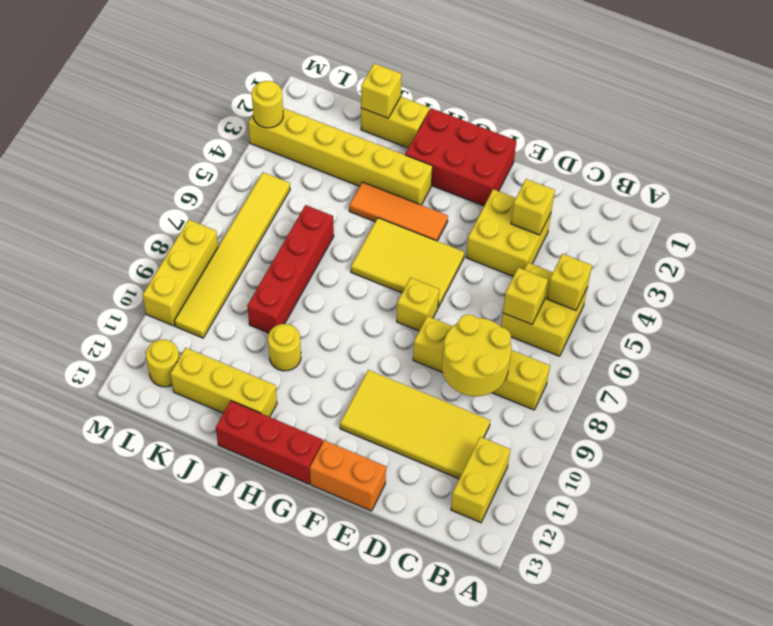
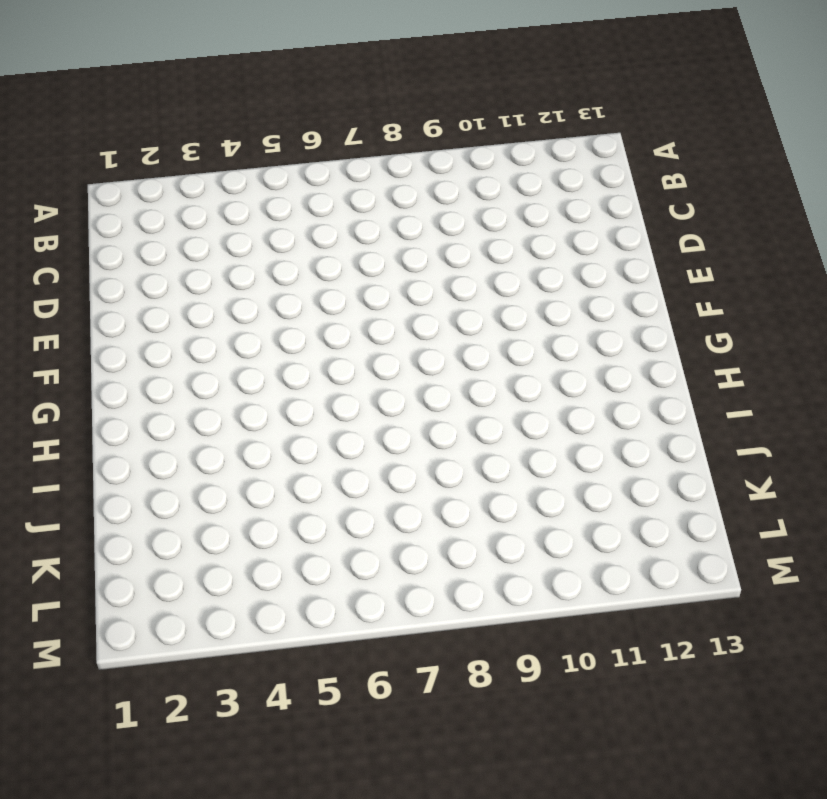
none -> yellow brick B5:C6 level 1
none -> yellow brick B8:E8 level 1
none -> yellow brick B11:B12 level 1

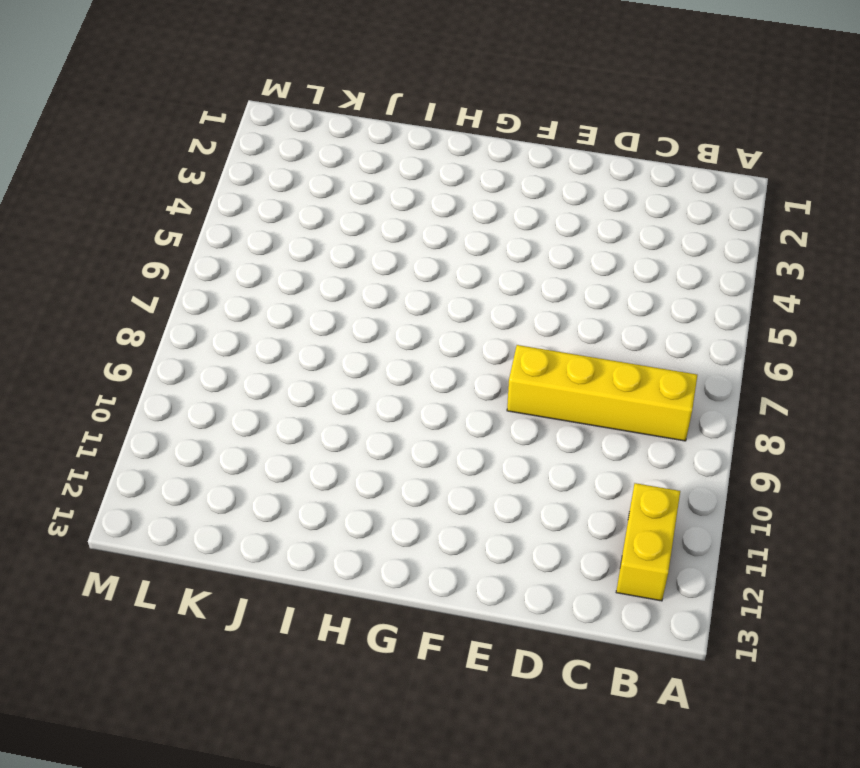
none -> yellow brick B5:C6 level 1
none -> yellow tile C10:F11 level 1
none -> yellow brick D3:E4 level 1

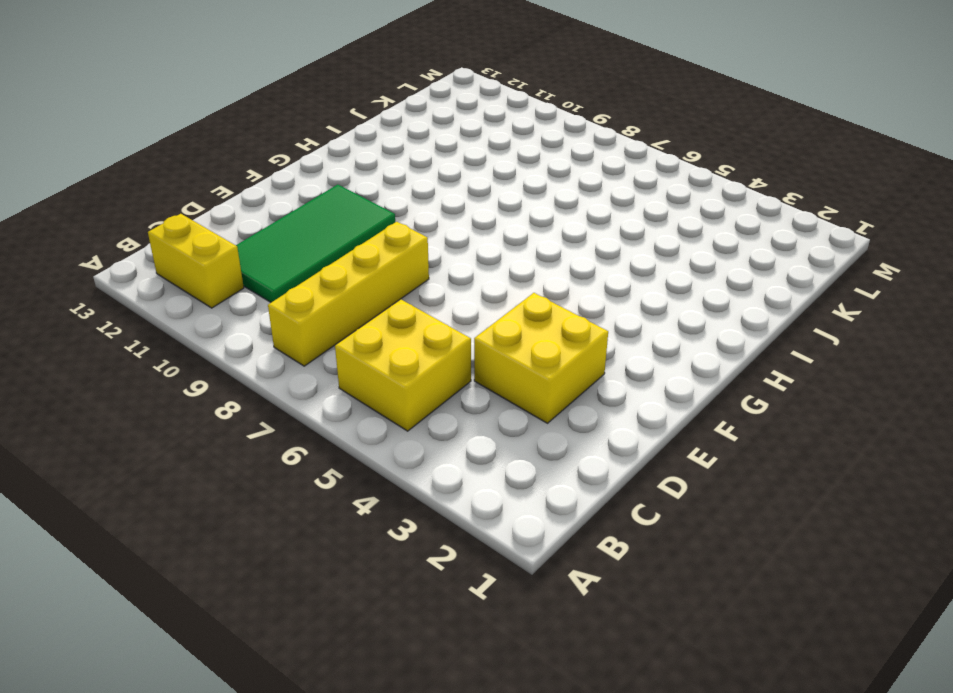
green tile C10:F11 level 1 -> yellow tile C10:F11 level 1
none -> orange brick E13:F13 level 1
none -> red brick F1:H2 level 1
none -> yellow tile F5:H6 level 1

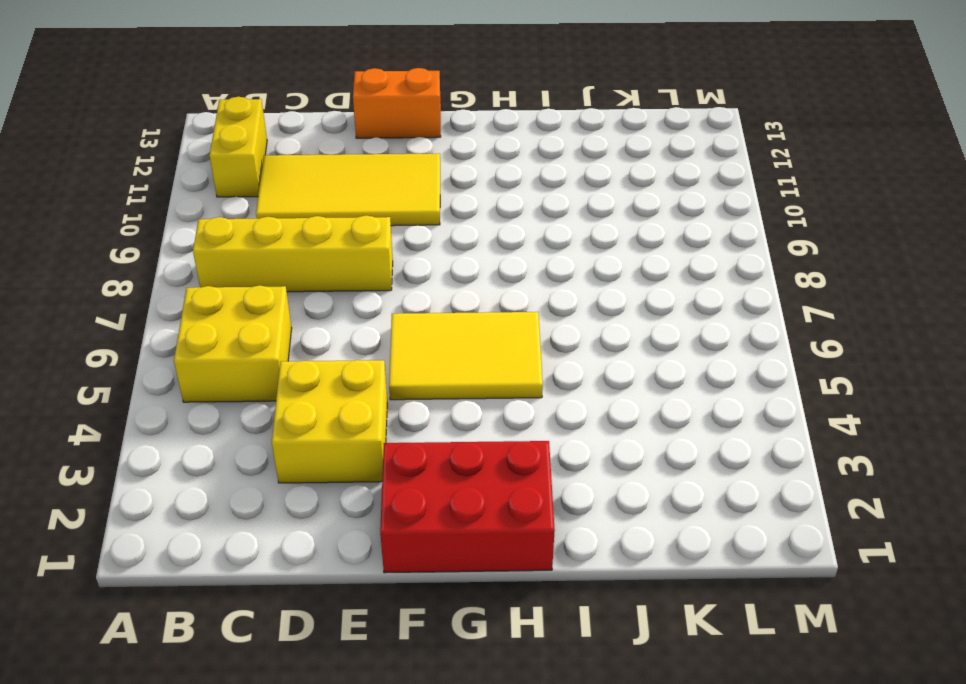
none -> yellow brick F7 level 1
none -> orange tile G4:I4 level 1
none -> red brick G13:I13 level 1

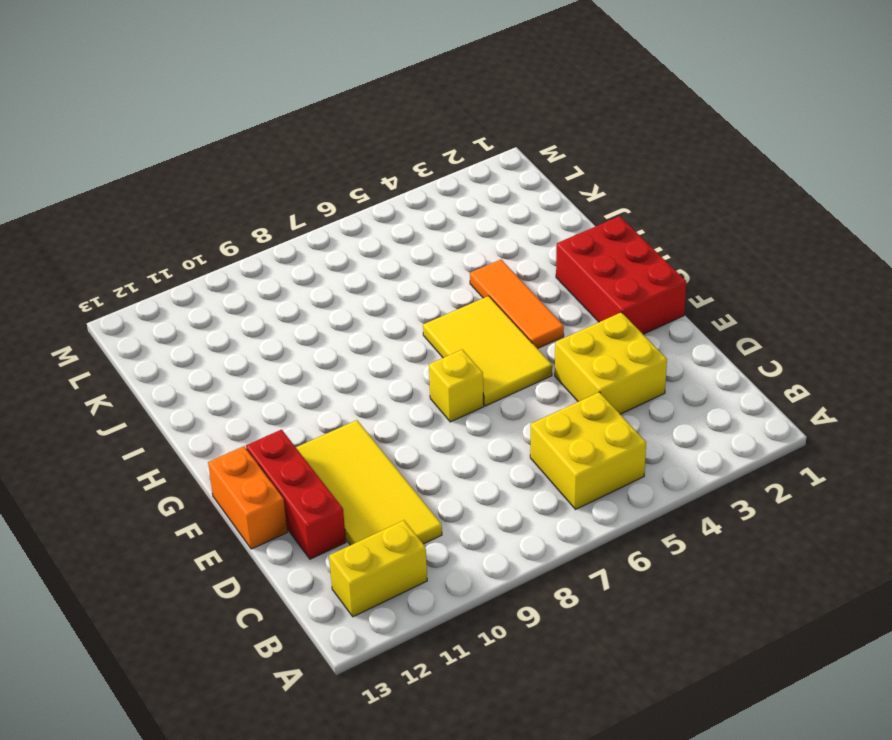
red brick D12:F12 level 1 -> red brick G13:I13 level 1
none -> yellow brick B8:E8 level 1
none -> yellow brick H3:M3 level 1
none -> yellow brick I1:J1 level 1

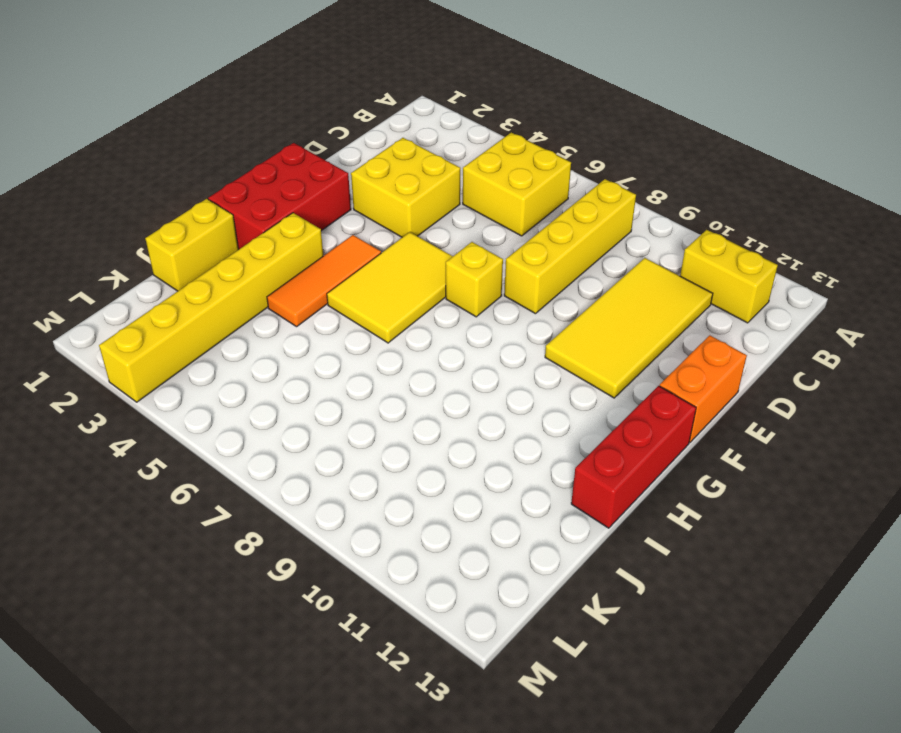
none -> yellow round brick I10 level 1
none -> yellow brick I12:K12 level 1
none -> red brick J6:J9 level 1

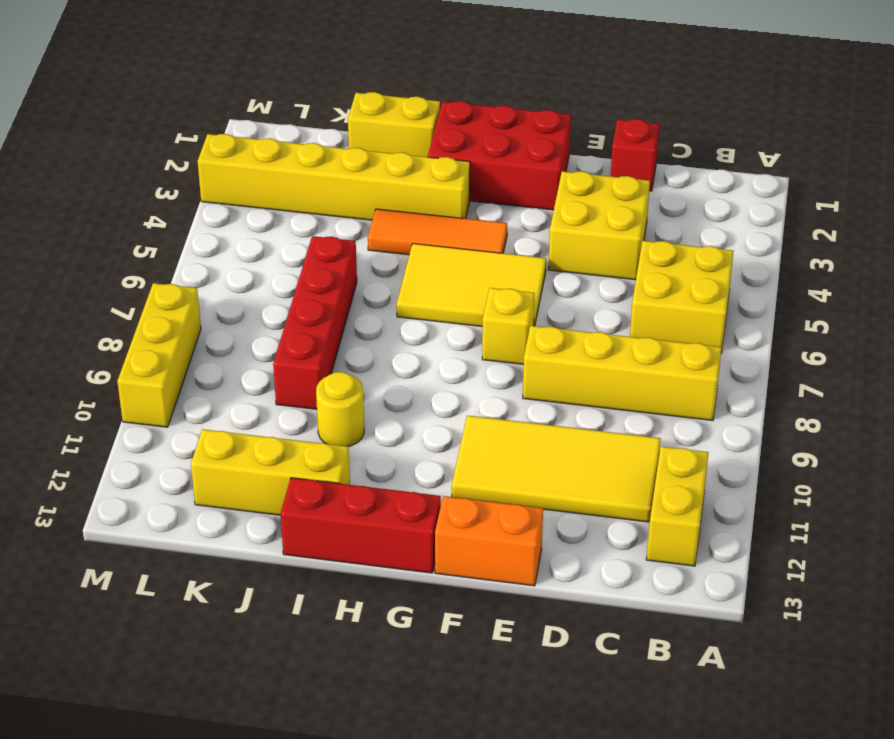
red brick D1 level 1 -> none
none -> yellow tile L5:L10 level 1
none -> yellow round brick L12 level 1
none -> yellow brick B5 level 2

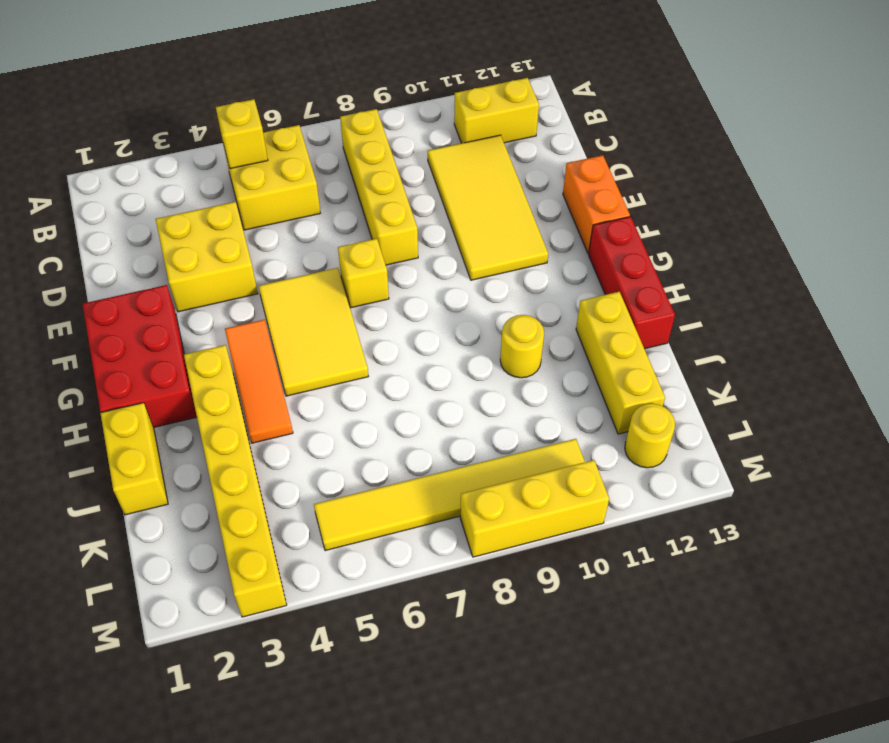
none -> red brick J6:J9 level 1
none -> yellow brick C6 level 2
none -> yellow round brick C8:D9 level 2

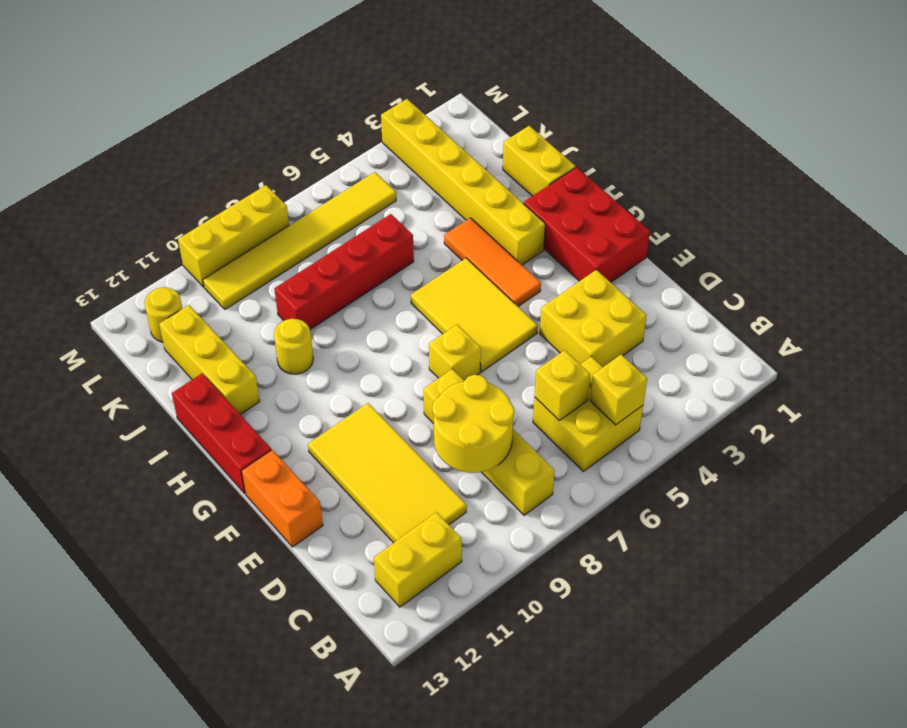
none -> yellow brick D3 level 2
none -> yellow brick J1 level 2
none -> yellow round brick M3 level 2

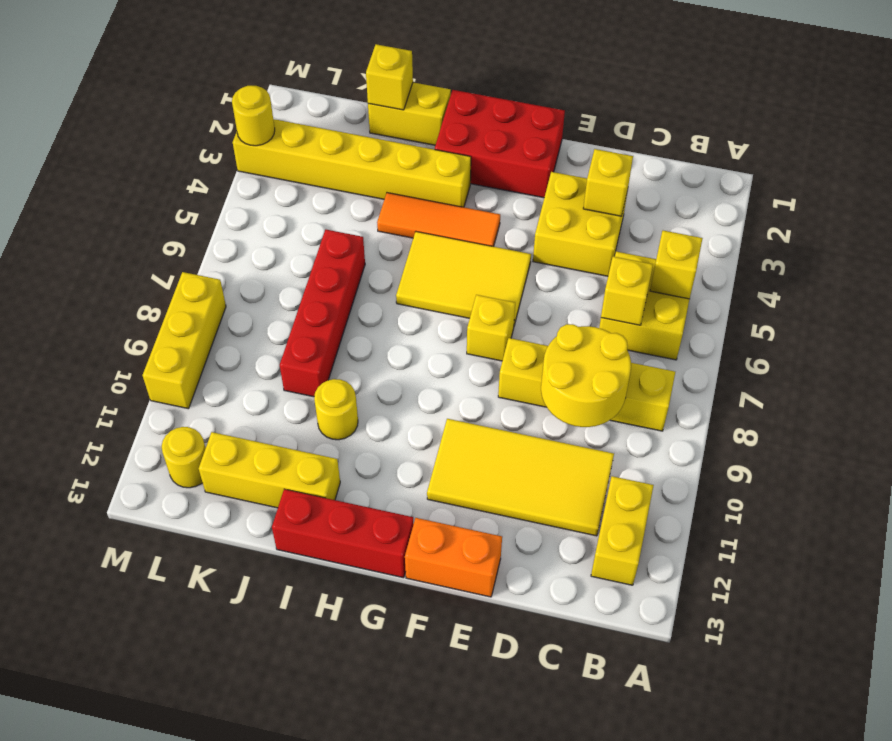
none -> yellow tile L5:L10 level 1

